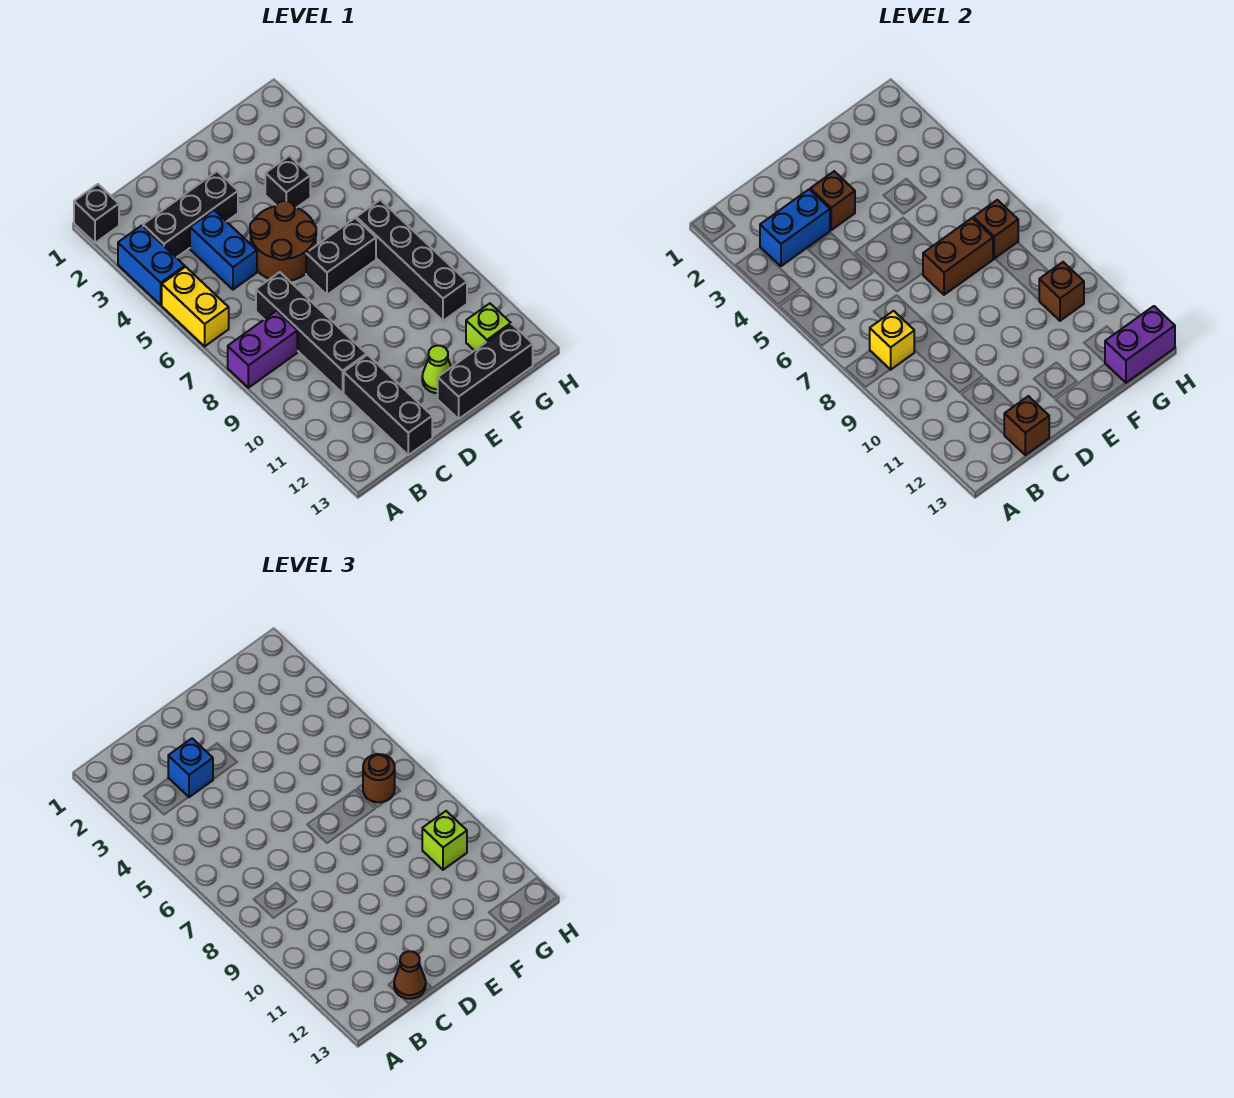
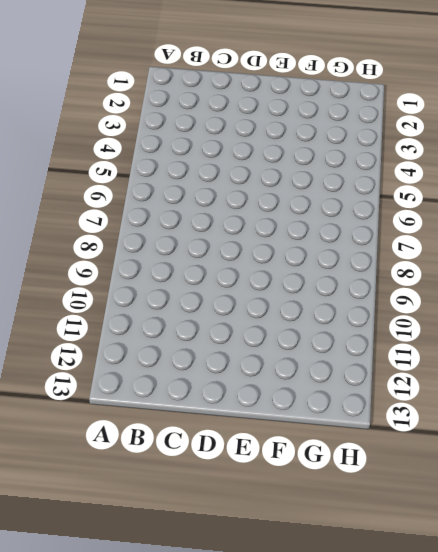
none -> black brick A1 level 1
none -> blue brick A3:A4 level 1
none -> yellow brick A5:A6 level 1

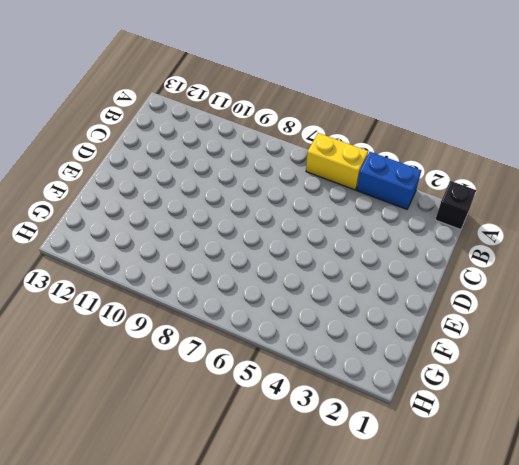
none -> purple brick A8:B8 level 1
none -> black brick B3:D3 level 1
none -> blue brick C4:C5 level 1

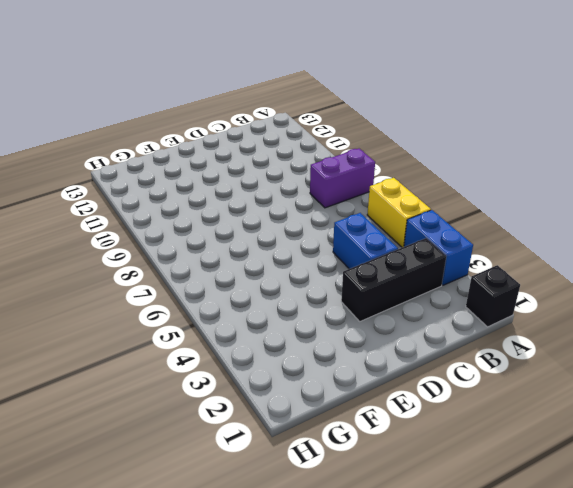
none -> black brick C7:C10 level 1
none -> black brick C11:C13 level 1
none -> brown round brick D5:E6 level 1

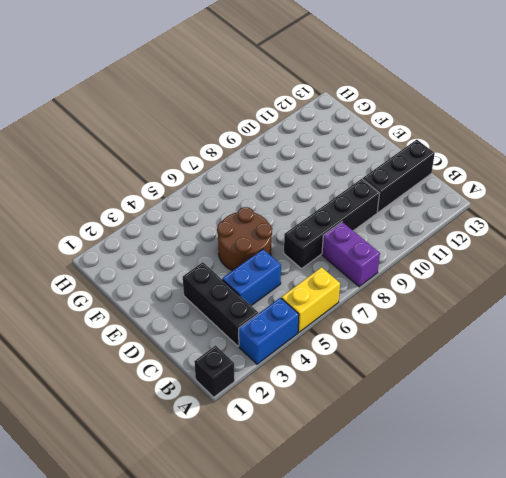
none -> black brick E7:F7 level 1
none -> lime cone E12 level 1
none -> black brick E13:G13 level 1

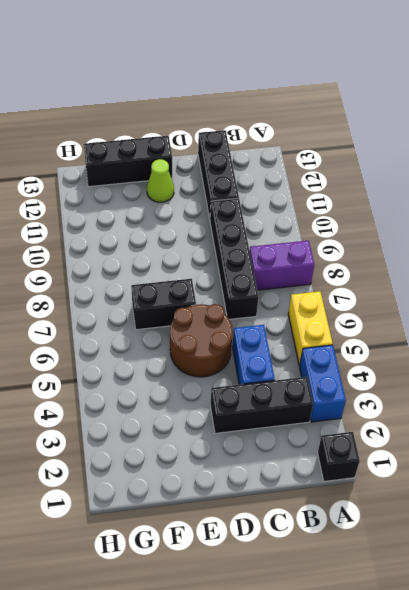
none -> black brick F4 level 1
none -> black brick G7:G10 level 1
none -> lime brick G12 level 1

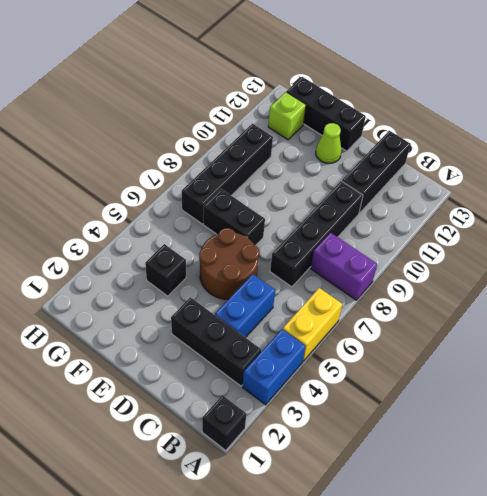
none -> blue brick B3:C3 level 2
none -> yellow brick B8 level 2
none -> brown brick C13 level 2

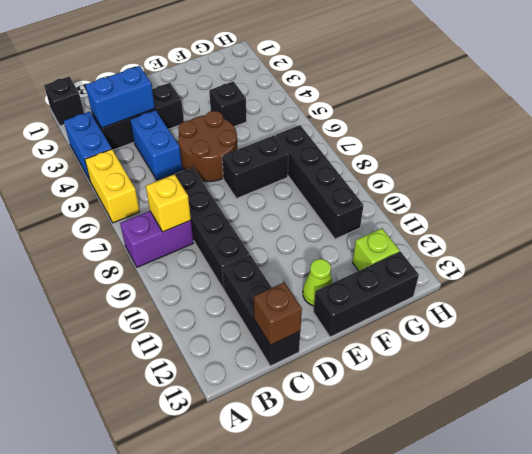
none -> brown brick D3 level 2
none -> brown brick E7:F7 level 2
none -> brown brick G7 level 2

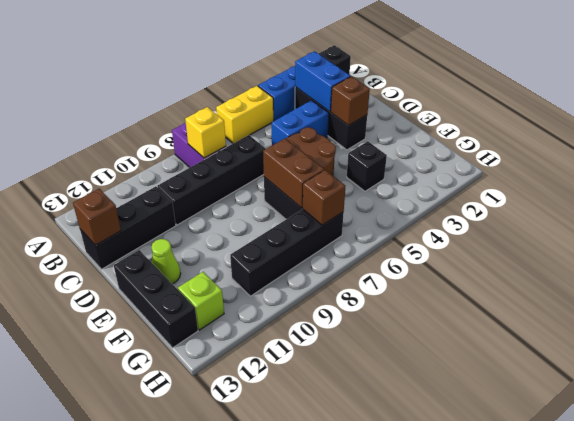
none -> brown brick G10 level 2
none -> purple brick G13:H13 level 2
none -> blue brick C3 level 3

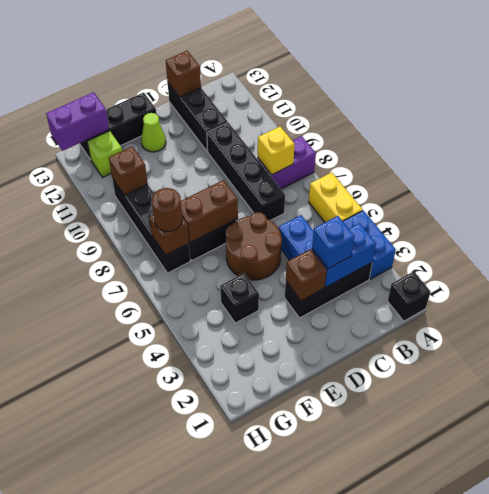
none -> brown cone C13 level 3
none -> lime brick G10 level 3

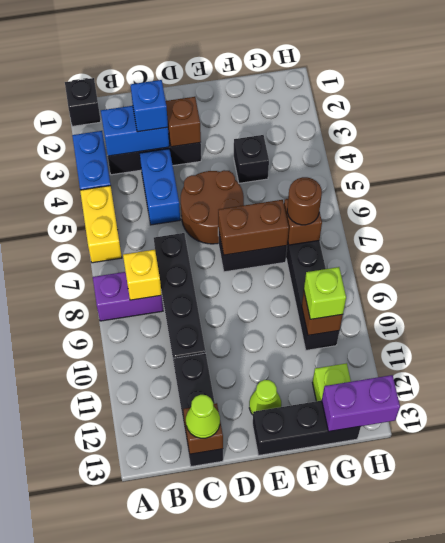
lime cone C13 level 3 -> brown cone C13 level 3

